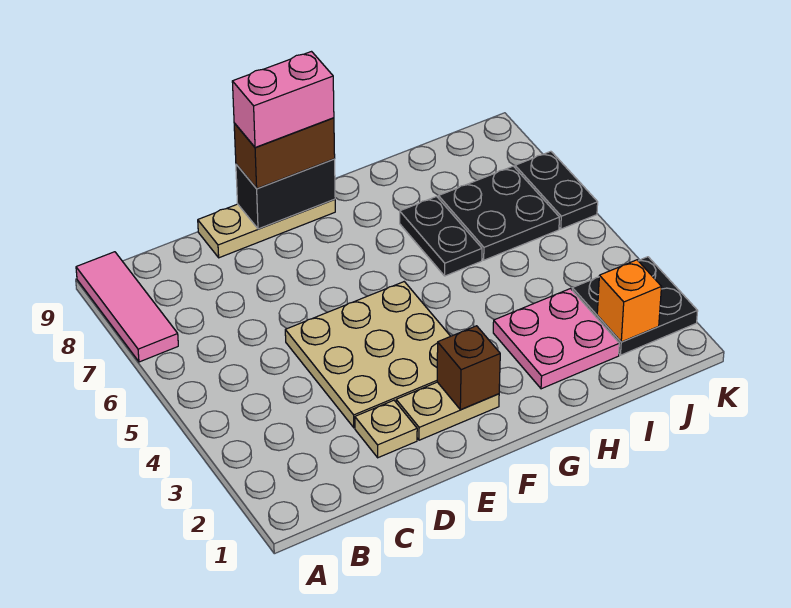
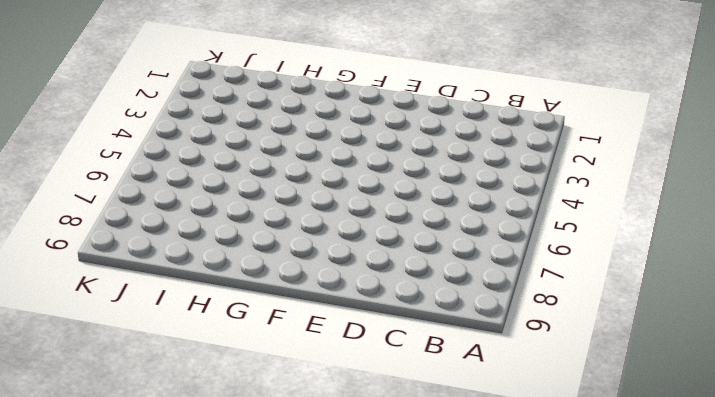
none -> pink tile A7:A9 level 1
none -> tan plate D2 level 1
none -> tan plate D3:F5 level 1

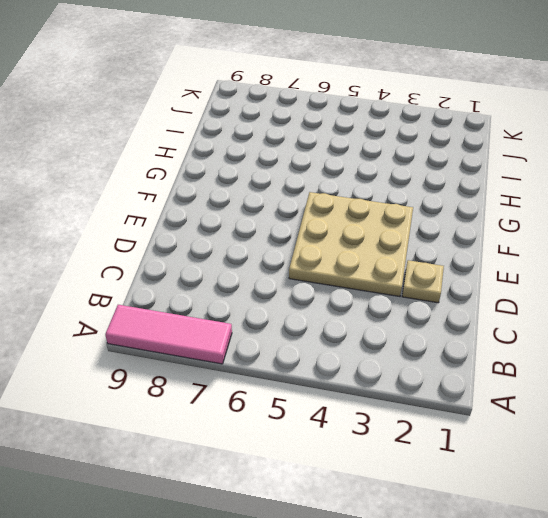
none -> tan plate D9:F9 level 1
none -> tan plate E2:F2 level 1
none -> pink plate H2:I3 level 1

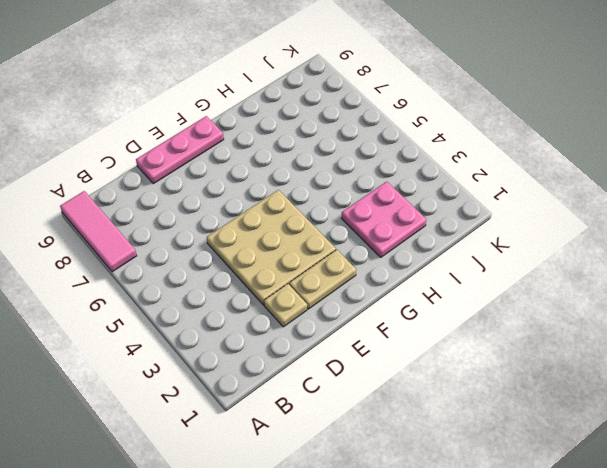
pink plate D9:F9 level 1 -> tan plate D9:F9 level 1
none -> black plate H6:H7 level 1
none -> black plate I6:J7 level 1
none -> black plate J2:K3 level 1

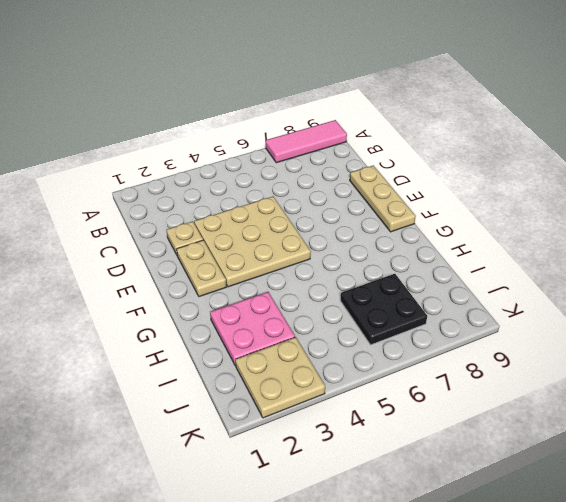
tan plate J2:K3 level 1 -> black plate J2:K3 level 1
none -> black plate H6:H7 level 1
none -> black plate K6:K7 level 1
none -> black brick E9:F9 level 2

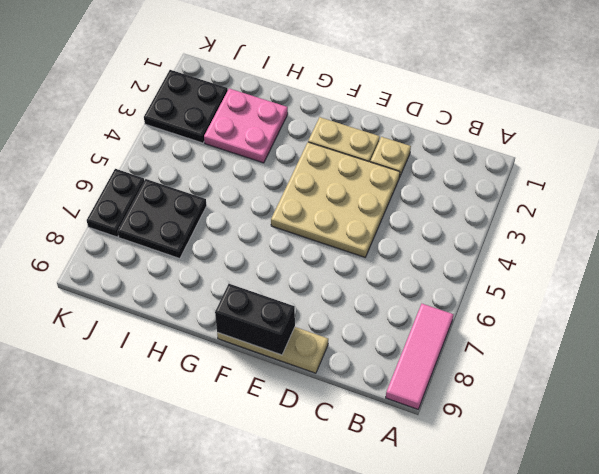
none -> black plate H6:H7 level 1
none -> brown brick F2 level 2
none -> orange brick J2 level 2

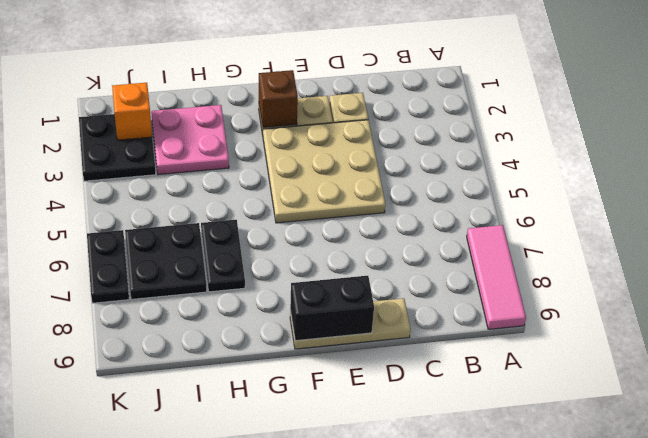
none -> brown brick E9:F9 level 3
none -> pink brick E9:F9 level 4

